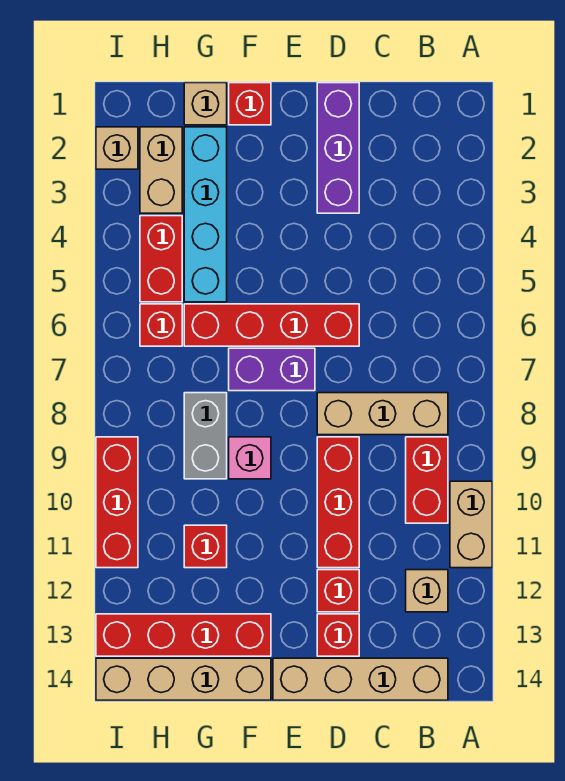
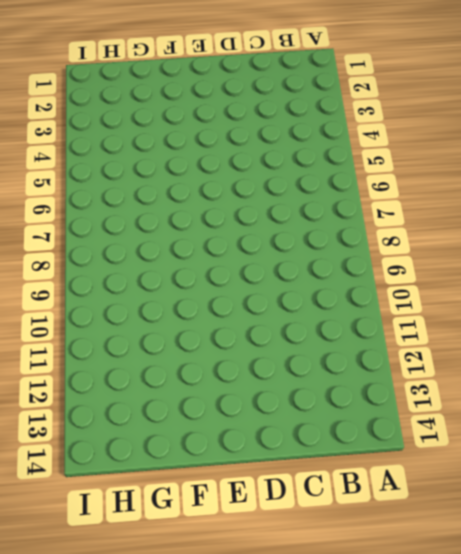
none -> tan brick A10:A11 level 1
none -> tan brick B8:D8 level 1
none -> red brick B9:B10 level 1

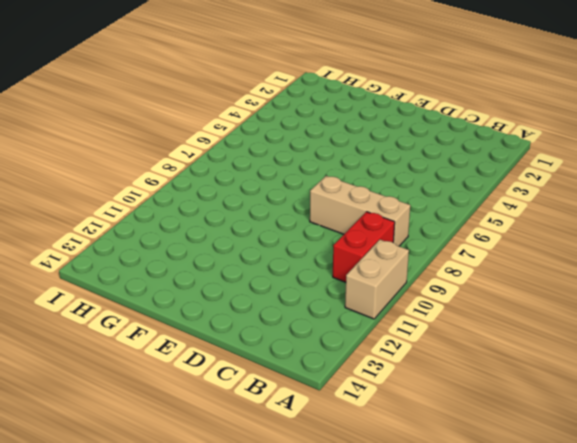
none -> tan brick B12 level 1
none -> tan brick B14:E14 level 1
none -> purple brick D1:D3 level 1

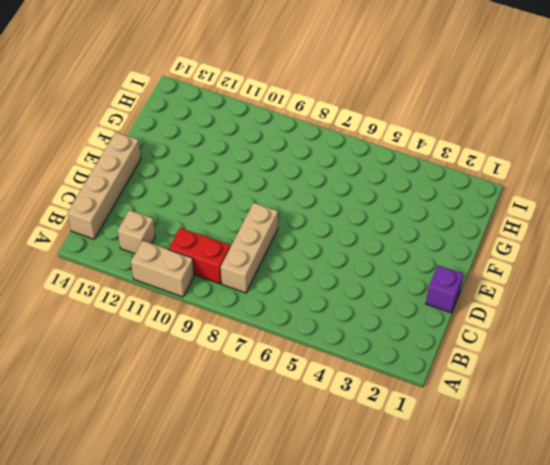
purple brick D1 level 1 -> purple brick D1:D3 level 1
none -> red brick D6:G6 level 1
none -> red brick D9:D11 level 1
none -> red brick D12 level 1

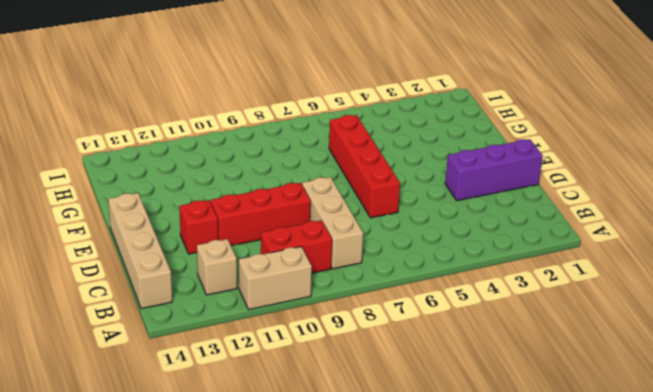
none -> red brick D13 level 1
none -> purple brick E7:F7 level 1
none -> red brick F1 level 1

